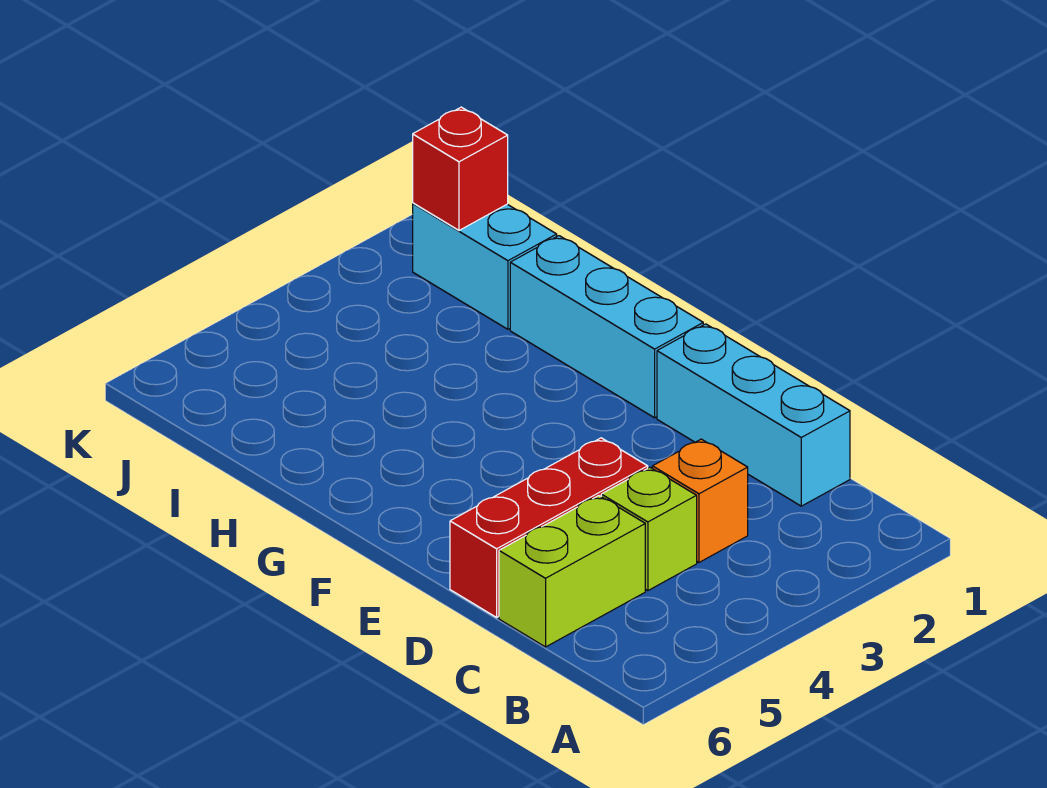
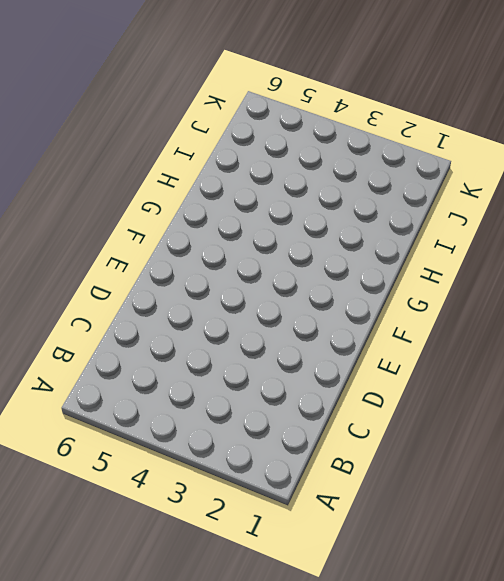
none -> cyan brick C1:E1 level 1
none -> orange brick C3 level 1

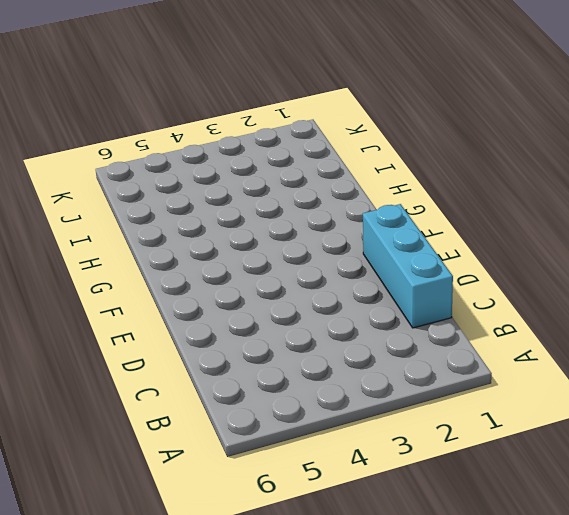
none -> orange brick C3 level 1
none -> lime brick C4 level 1

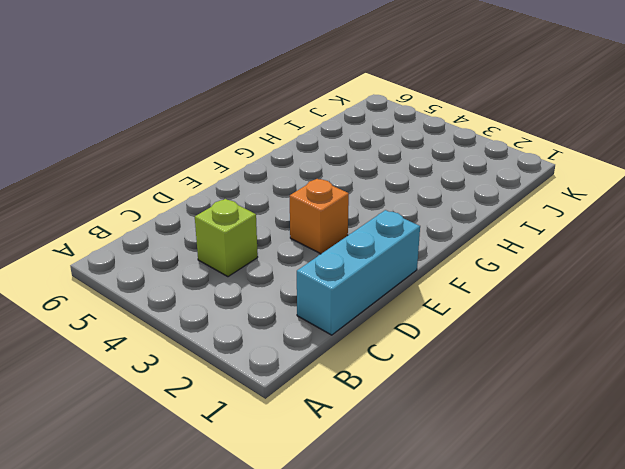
orange brick E3 level 1 -> orange brick C3 level 1
none -> lime brick C5:C6 level 1
none -> red brick D4:D6 level 1

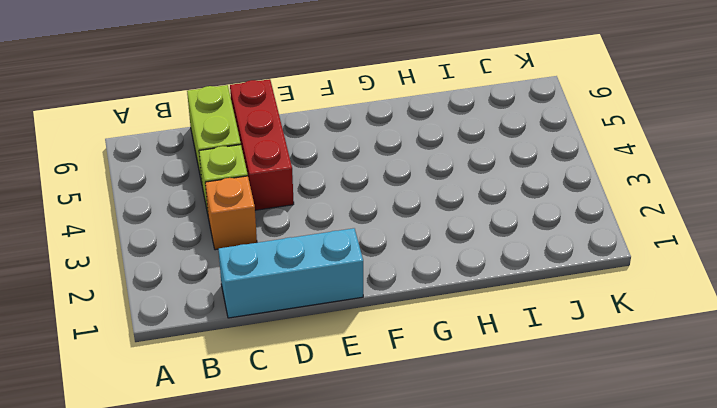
none -> cyan brick F1:H1 level 1
none -> cyan brick I1:J1 level 1

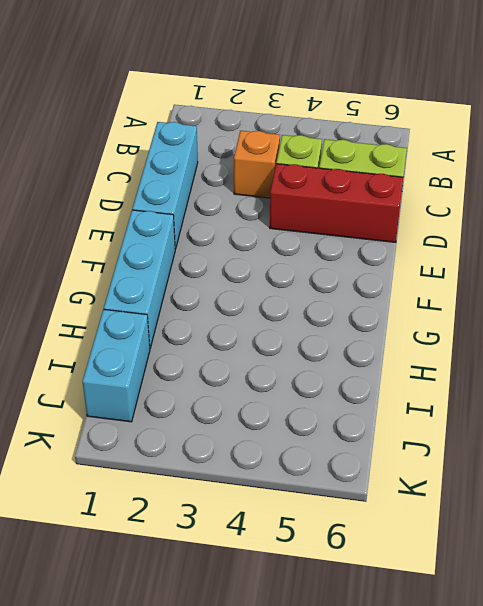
none -> red brick J1 level 2

